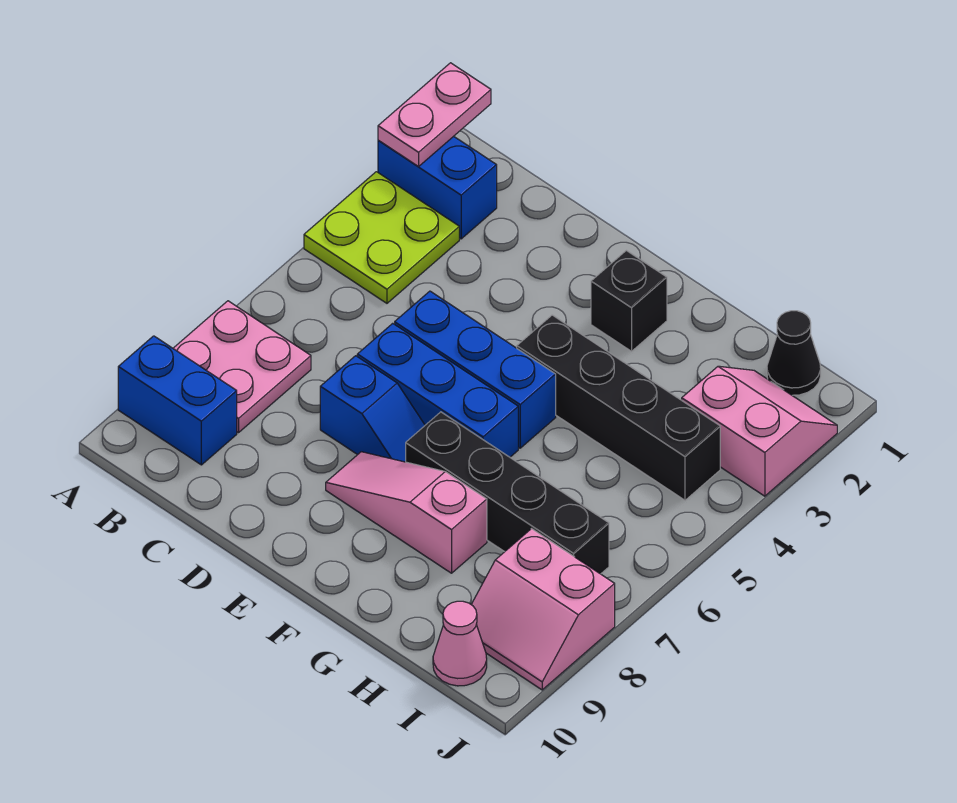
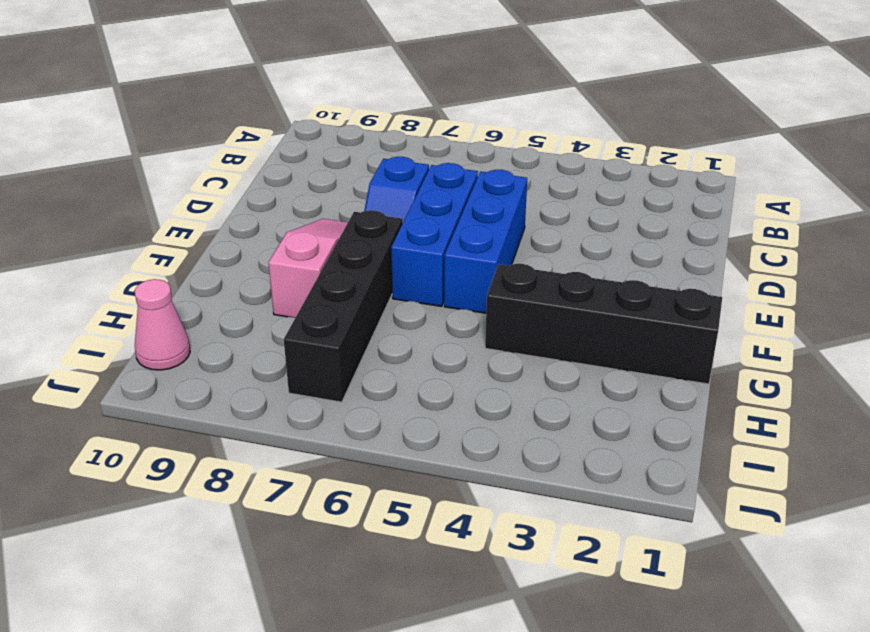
black brick G1:G4 level 1 -> black brick F4:I4 level 1
none -> blue brick A2:B2 level 1
none -> lime plate A3:B4 level 1
none -> pink plate A7:B8 level 1

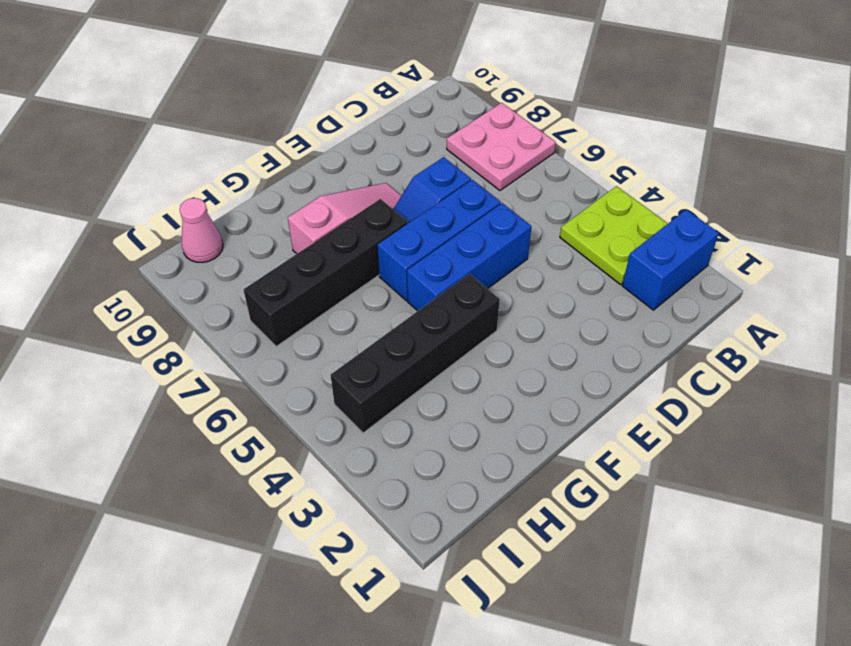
none -> blue brick A9:B9 level 1
none -> black brick F2 level 1
none -> black cone I1 level 1

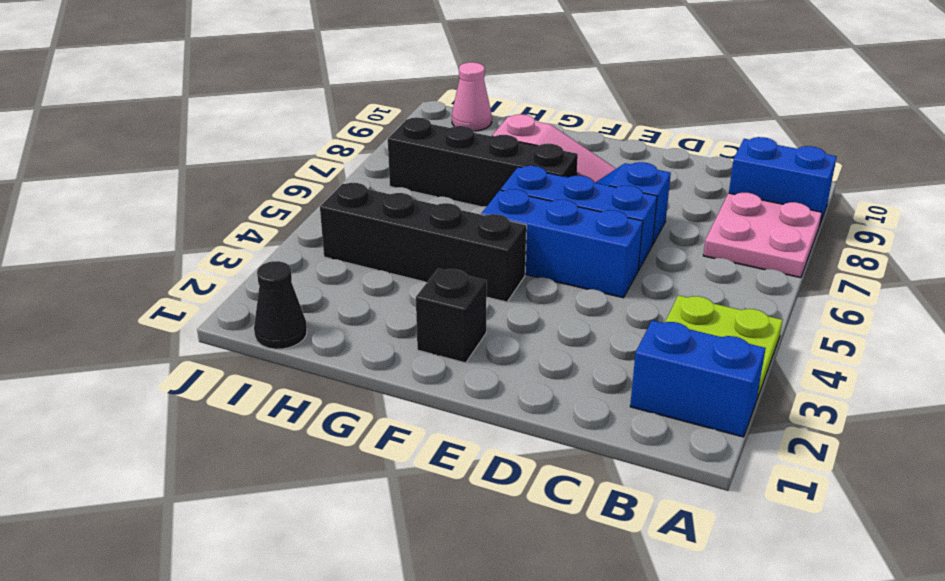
none -> pink slope I2:J3 level 1 top 3
none -> pink slope I8:J9 level 1 top 8
none -> pink plate A1:A2 level 2

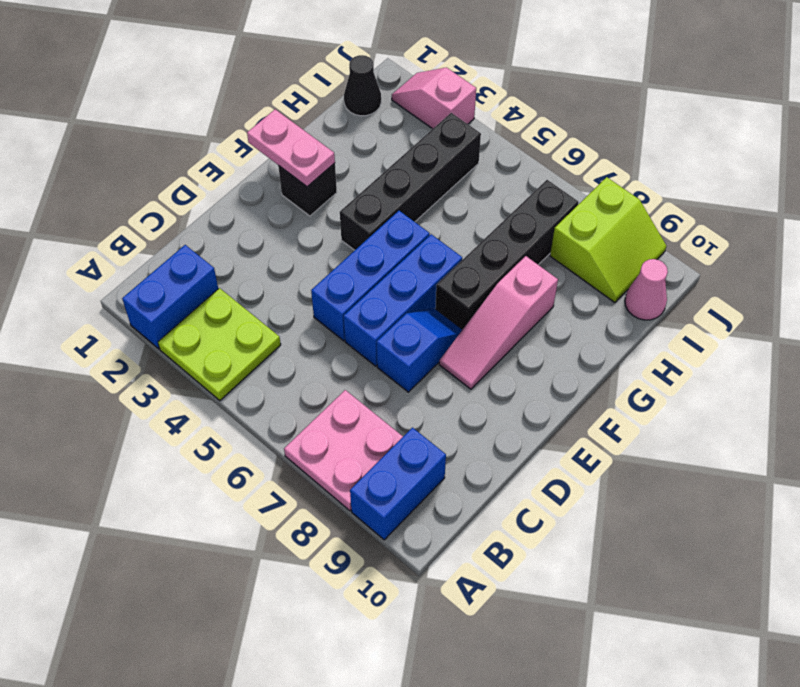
pink plate F1:F2 level 2 -> pink plate A1:A2 level 2
lime slope I8:J9 level 1 top 8 -> pink slope I8:J9 level 1 top 8
pink slope J2:J3 level 1 top 3 -> pink slope I2:J3 level 1 top 3

